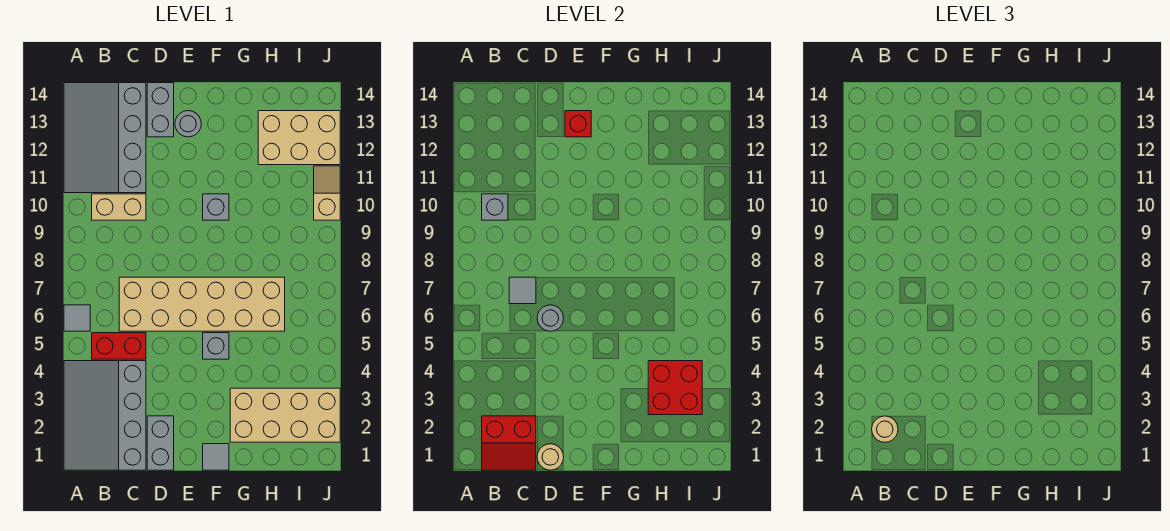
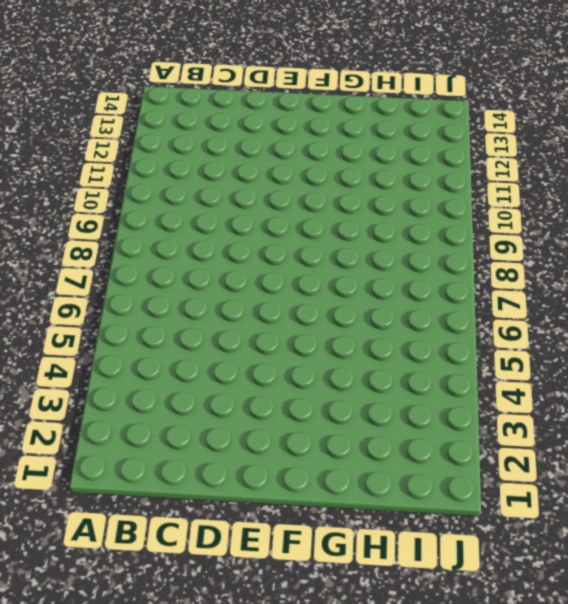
none -> grey slope A1:C4 level 1 top C
none -> grey tile A6 level 1
none -> grey slope A11:C14 level 1 top C

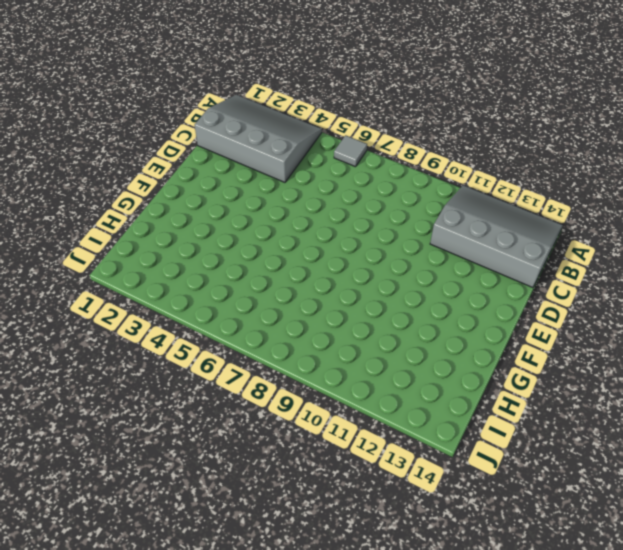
none -> red brick B5:C5 level 1
none -> tan brick B10:C10 level 1
none -> tan brick C6:H7 level 1

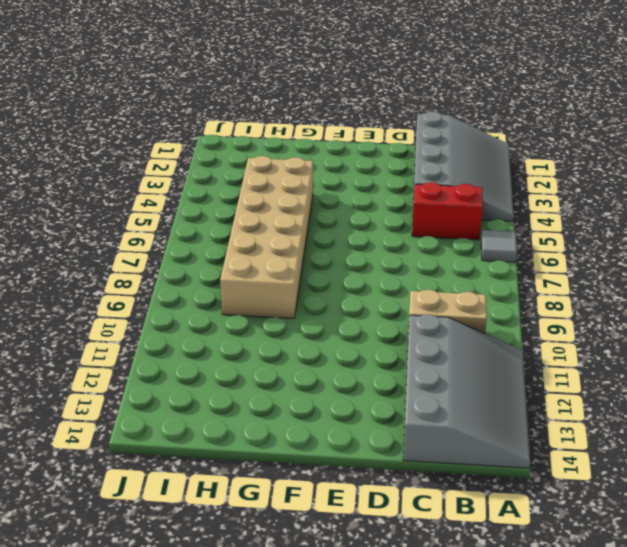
tan brick G4:H9 level 1 -> tan brick C6:H7 level 1
none -> grey brick D1:D2 level 1
none -> grey brick D13:D14 level 1
none -> grey round brick E13 level 1

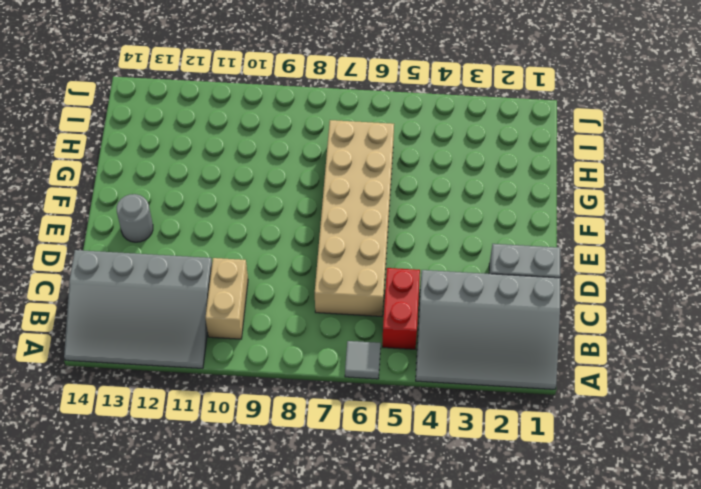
none -> grey brick D13:D14 level 1
none -> grey tile F1 level 1
none -> grey brick F5 level 1

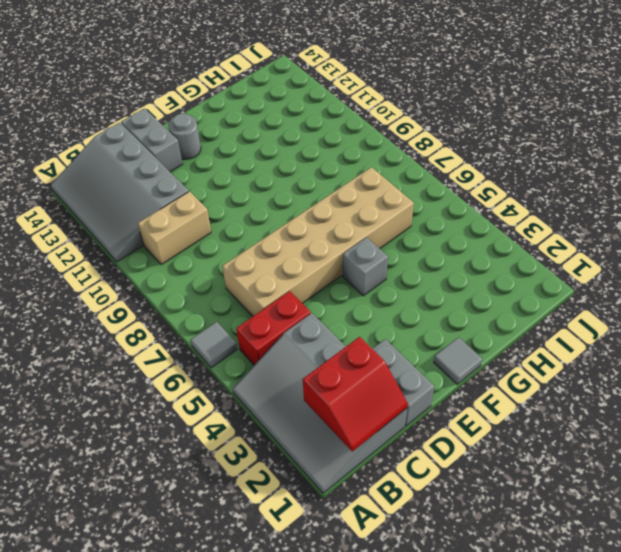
none -> grey brick F10 level 1
none -> tan brick G2:J3 level 1
none -> tan brick H12:J13 level 1

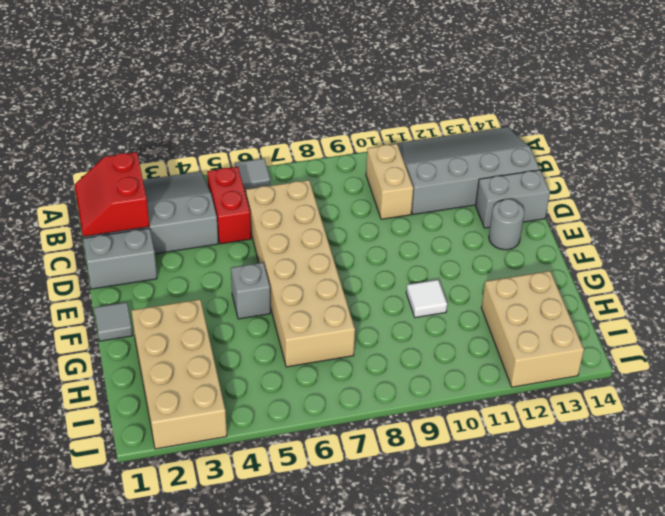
white tile G10 level 1 -> none
none -> grey brick F10 level 1
none -> tan slope J10:J11 level 1 top 10
none -> grey brick B10 level 2

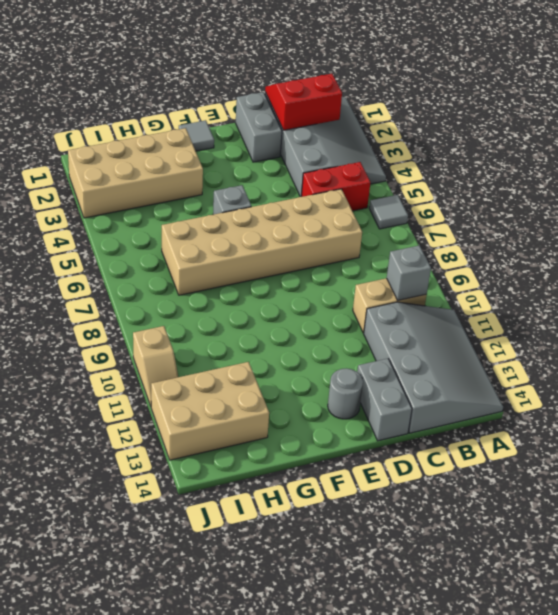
none -> grey brick F10 level 1
none -> grey tile C7 level 2
none -> tan round brick D1 level 2

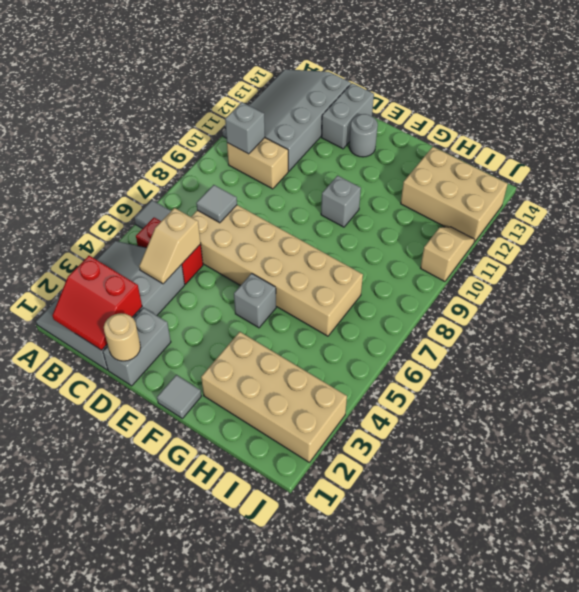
tan slope C4:C5 level 2 top 5 -> none
none -> grey round brick D6 level 2
none -> red brick E13 level 2
none -> red brick H3:I4 level 2

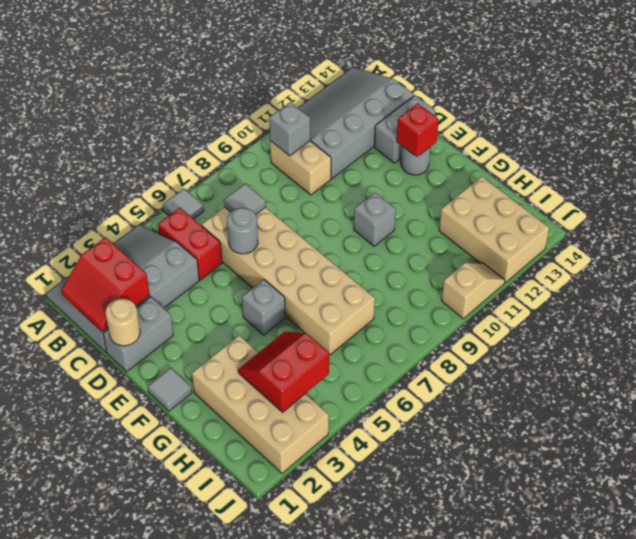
red slope H3:I4 level 2 top I -> red brick H3:I4 level 2
none -> tan round brick B2 level 3

